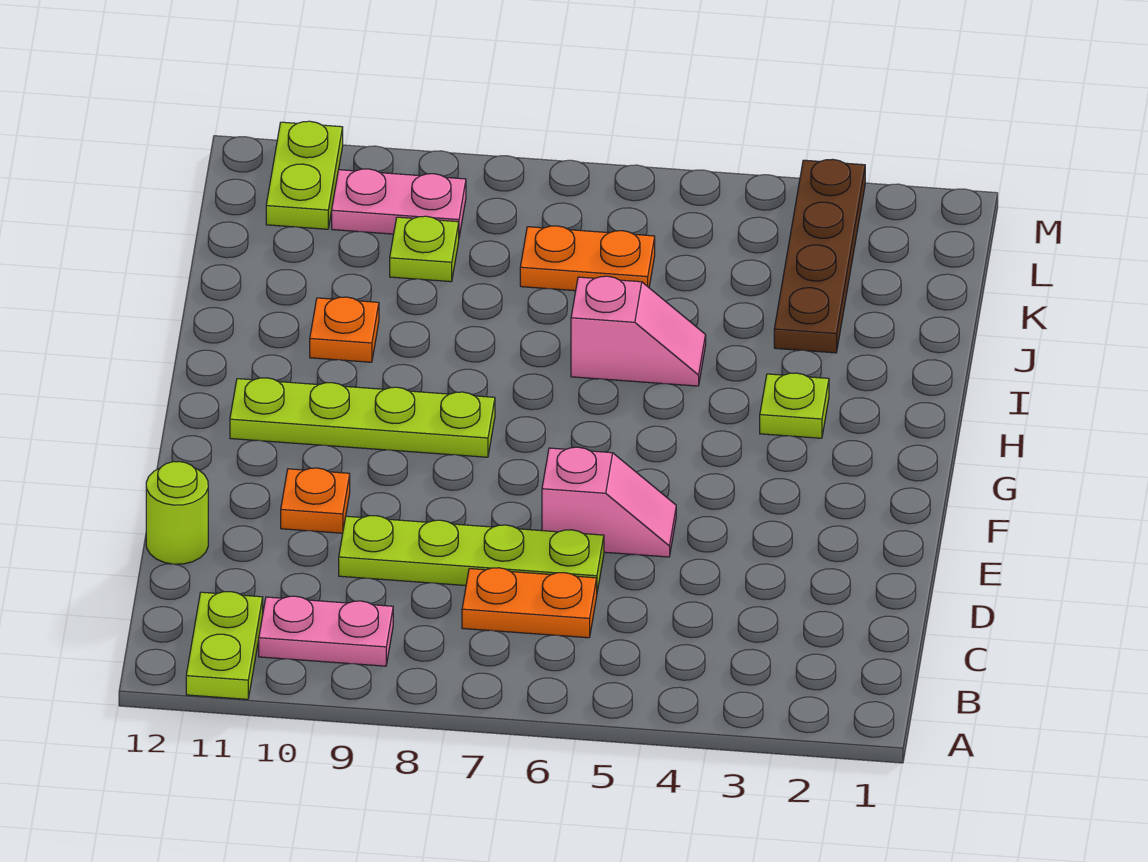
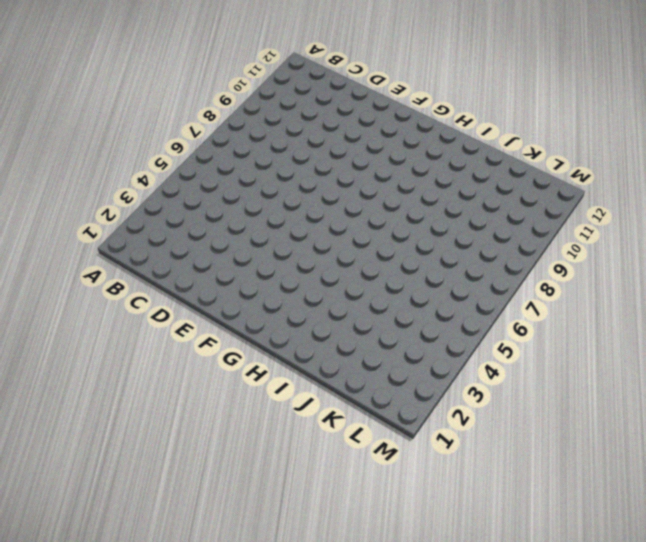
none -> lime plate A11:B11 level 1
none -> pink plate B9:B10 level 1
none -> orange plate C6:C7 level 1

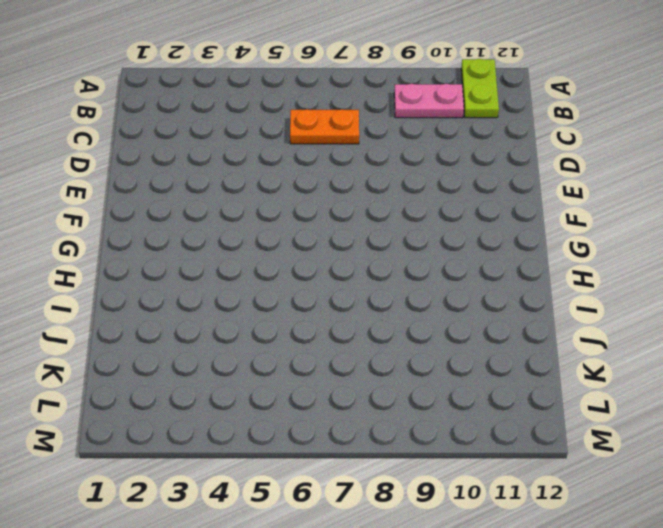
none -> lime plate D6:D9 level 1
none -> lime round brick D12 level 1
none -> pink slope E5:E6 level 1 top 6

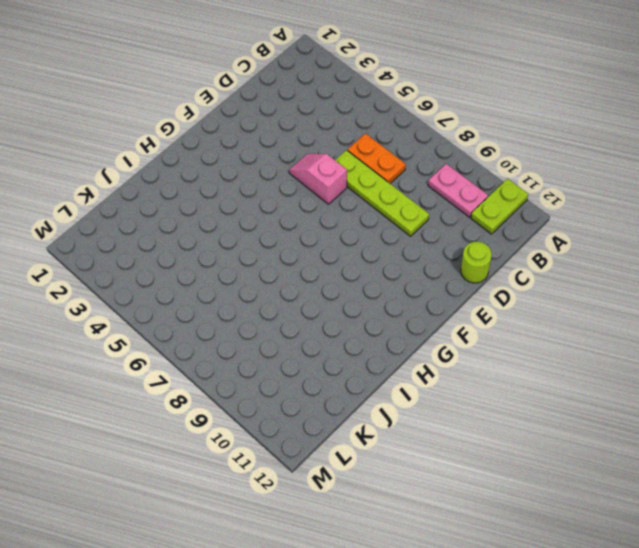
none -> orange plate E10 level 1
none -> lime plate G8:G11 level 1
none -> lime plate H3 level 1

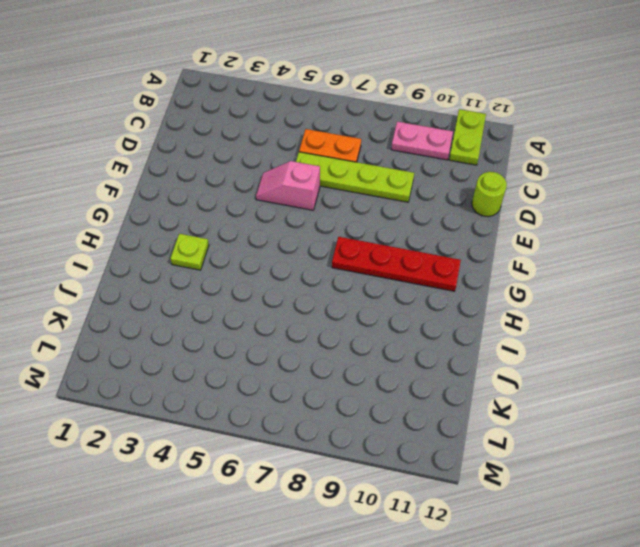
red plate G8:G11 level 1 -> lime plate G8:G11 level 1
none -> orange plate E10 level 1
none -> pink slope I5:I6 level 1 top 6
none -> orange plate I10 level 1

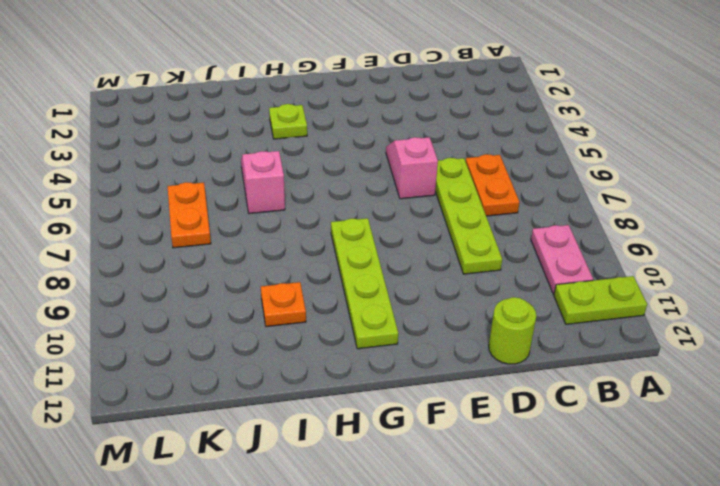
none -> orange plate E10 level 1
none -> brown plate J3:M3 level 1
none -> lime plate K9 level 1

